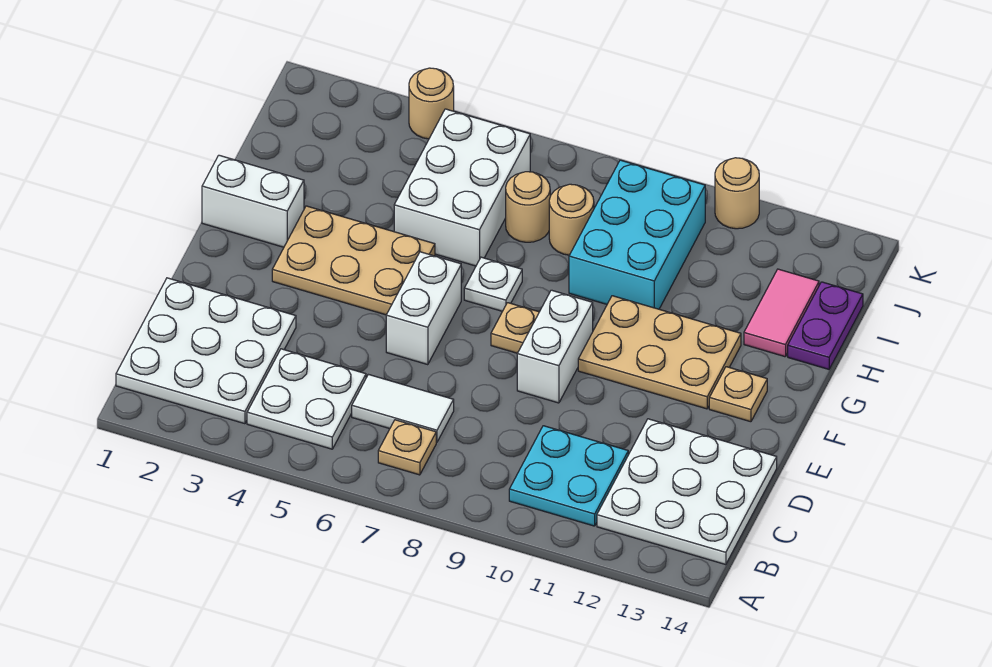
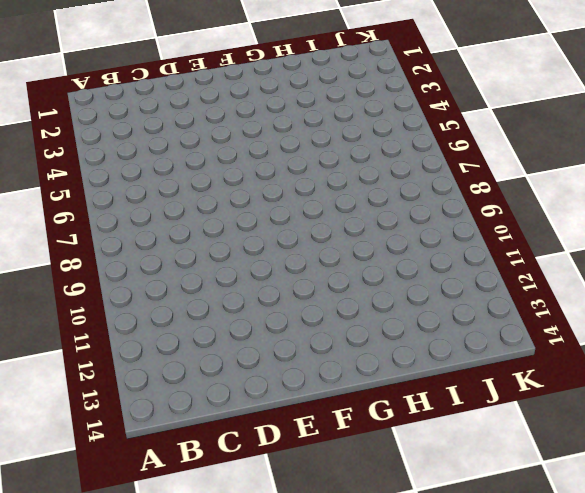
none -> white plate B1:D3 level 1
none -> white plate B4:C5 level 1
none -> tan plate B7 level 1

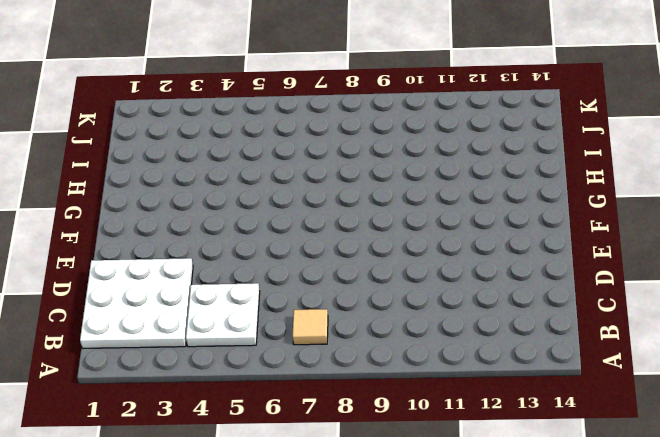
tan tile B7 level 1 -> tan plate B7 level 1
none -> cyan plate B10:C11 level 1
none -> white plate B12:D14 level 1
none -> white tile C6:C7 level 1

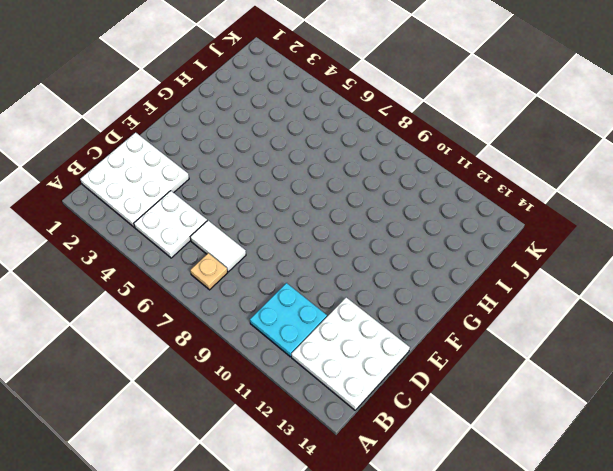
none -> white brick E6:F6 level 1
none -> white brick E9:F9 level 1
none -> tan plate F3:G5 level 1

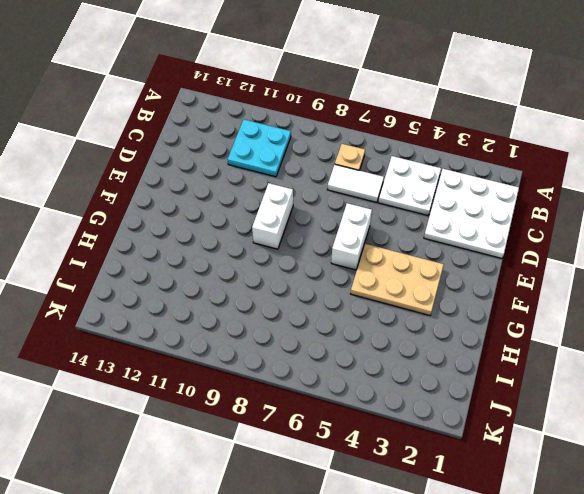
none -> white plate B12:D14 level 1
none -> tan plate F8 level 1
none -> tan plate F10:G12 level 1

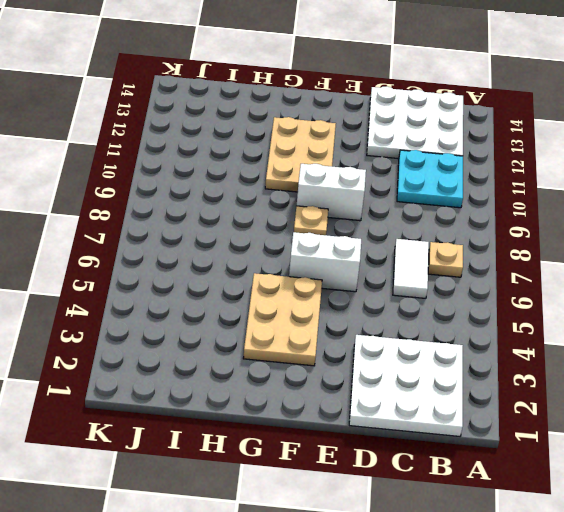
none -> white plate B4:C5 level 1
none -> tan plate F13 level 1
none -> white brick G1:G2 level 1

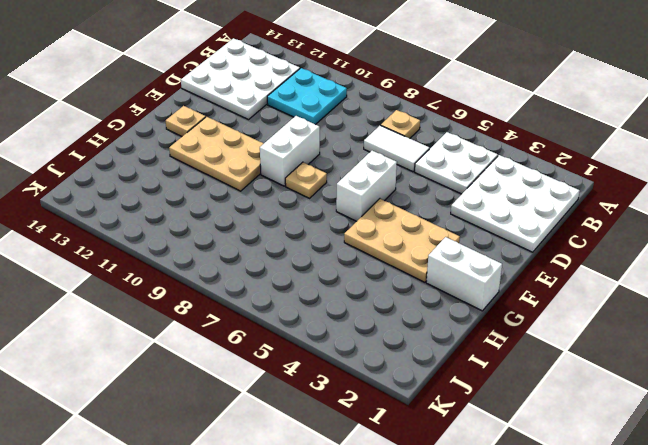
none -> white plate G7 level 1
none -> white brick H5:J6 level 1
none -> cyan brick H9:J10 level 1

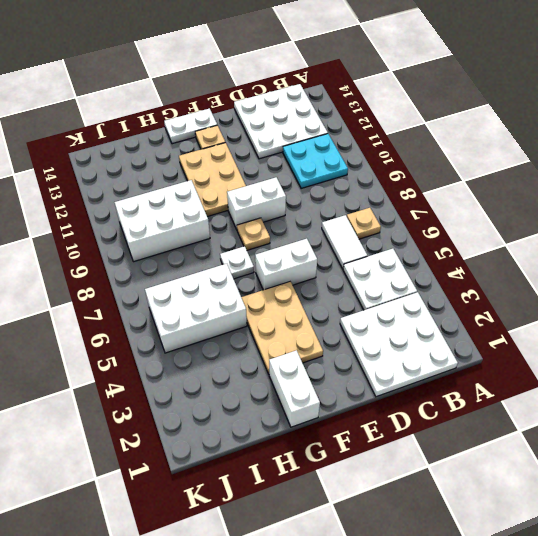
white plate F14:G14 level 1 -> none
white brick H9:J10 level 1 -> cyan brick H9:J10 level 1
none -> pink tile H13:I13 level 1
none -> purple plate H14:I14 level 1
none -> tan round brick I7 level 1

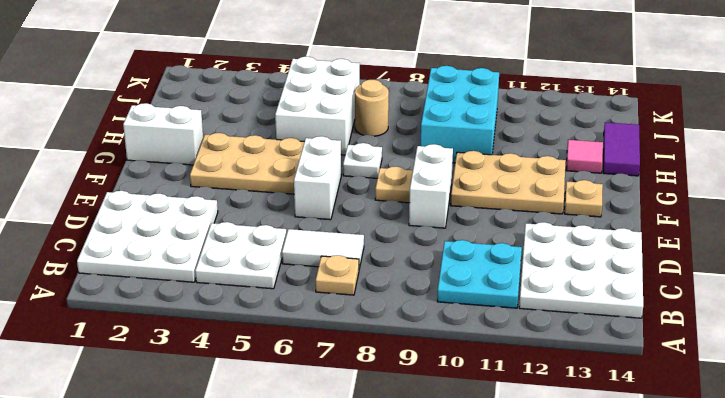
pink tile H13 level 1 -> pink tile H13:I13 level 1
purple tile H14:I14 level 1 -> purple plate H14:I14 level 1
none -> tan round brick I8 level 1
none -> tan round brick K4 level 1
none -> tan round brick K11 level 1

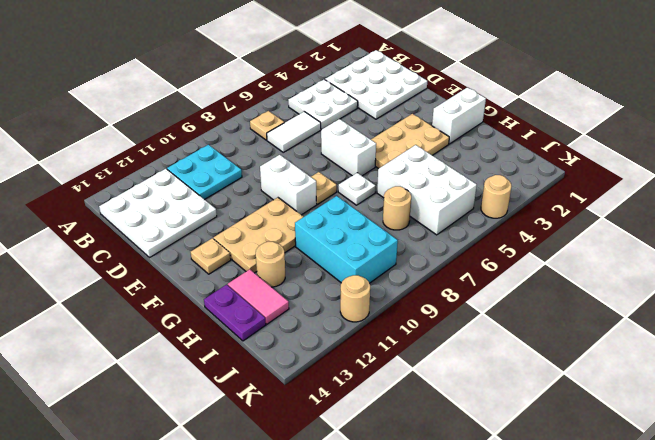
tan round brick H12 level 1 -> tan round brick I8 level 1

